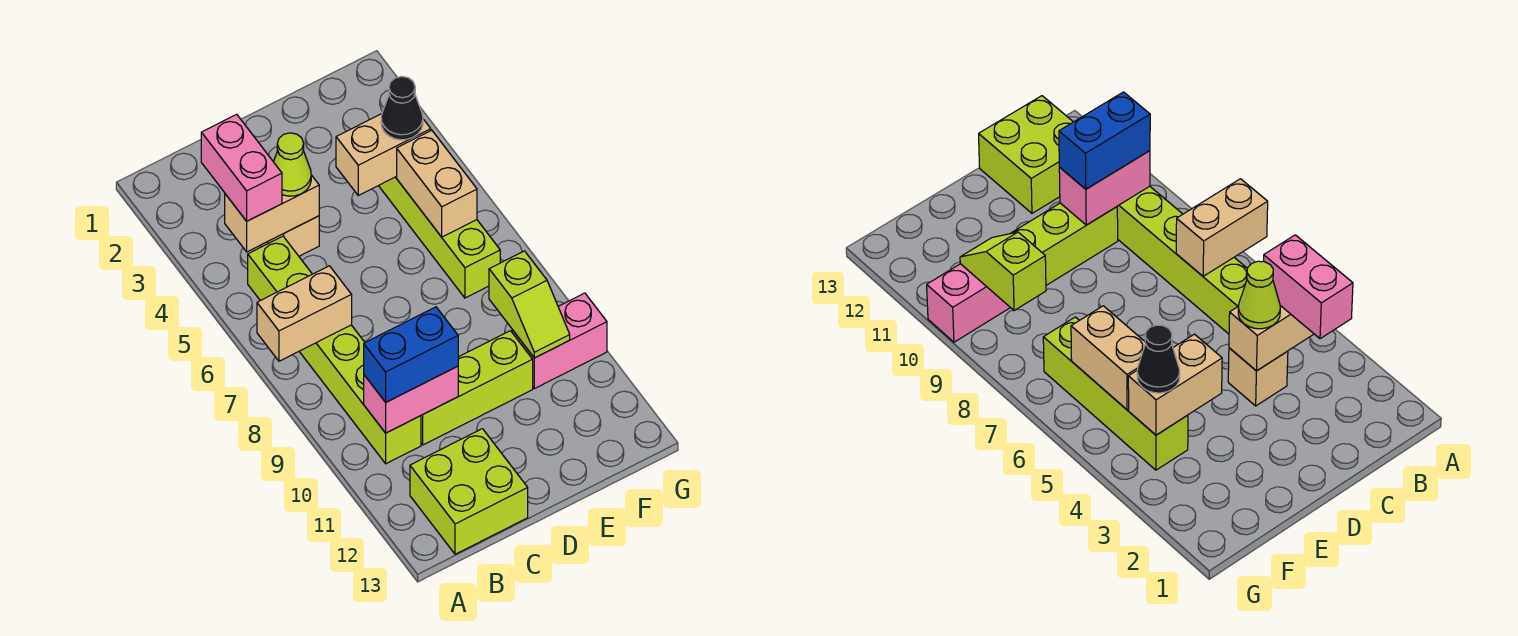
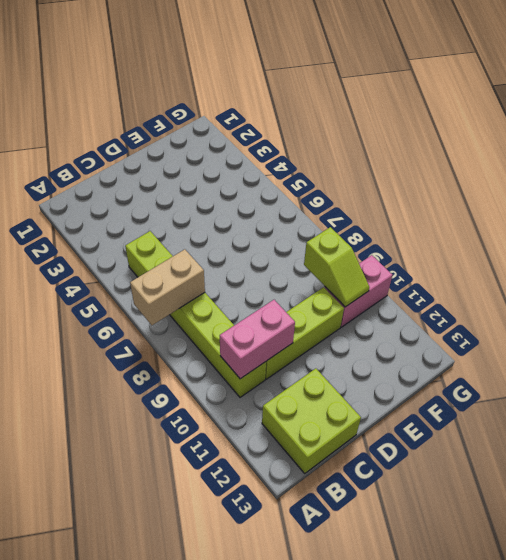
none -> tan brick C4 level 1
none -> lime brick F4:F7 level 1
none -> tan brick B4:C4 level 2

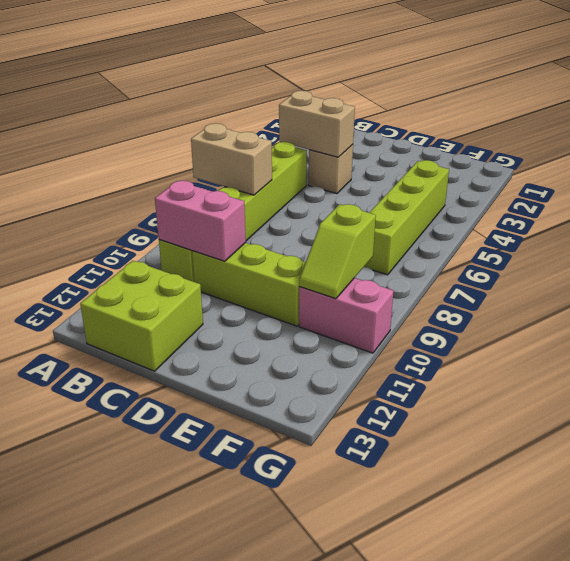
none -> tan brick E4:F4 level 2
none -> tan brick F5:F6 level 2
none -> pink brick B3:B4 level 3

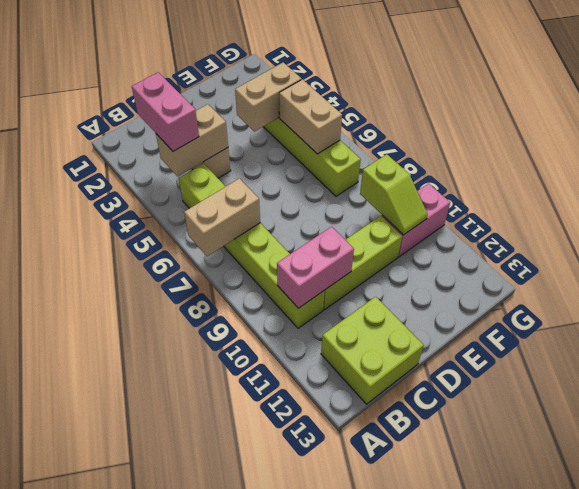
none -> blue brick B10:C10 level 3
none -> lime cone C4 level 3
none -> black cone F4 level 3

